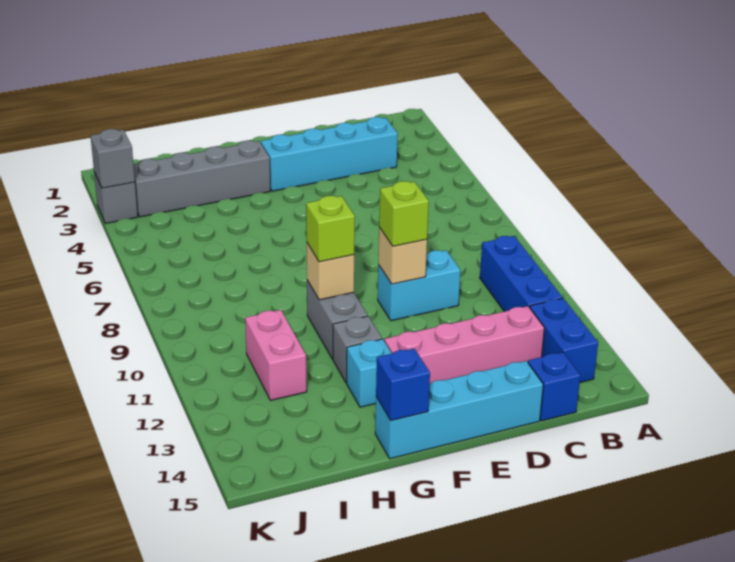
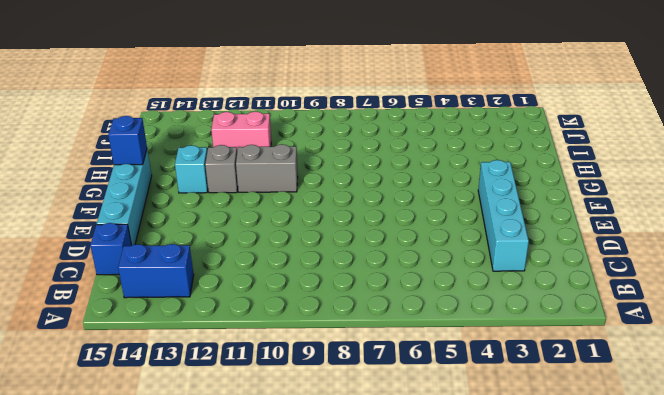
none -> blue brick B10:B12 level 1
none -> pink brick C13:F13 level 1
none -> cyan brick D10:E10 level 1

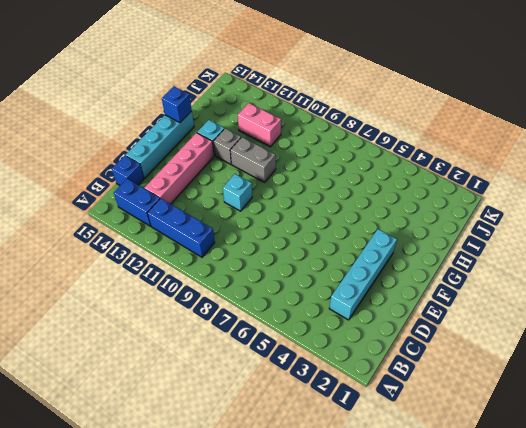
cyan brick E10 level 1 -> cyan brick D10:E10 level 1
none -> grey brick G3:J3 level 1
none -> grey brick K3 level 1
none -> tan brick E10 level 2

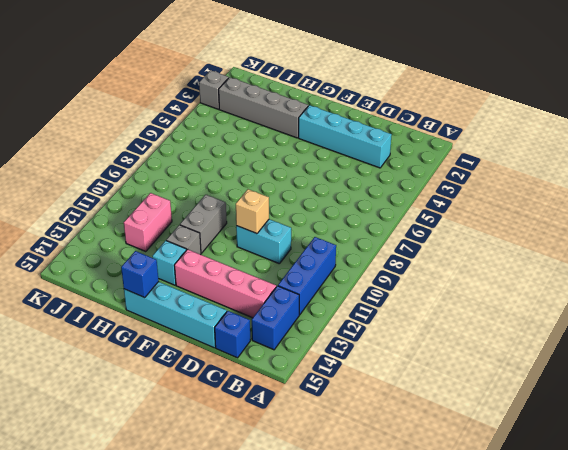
none -> tan brick G10 level 2
none -> grey brick K3 level 2
none -> lime brick E10 level 3

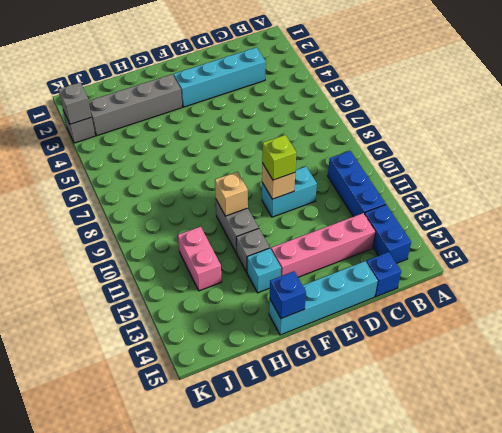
none -> lime brick G10 level 3

